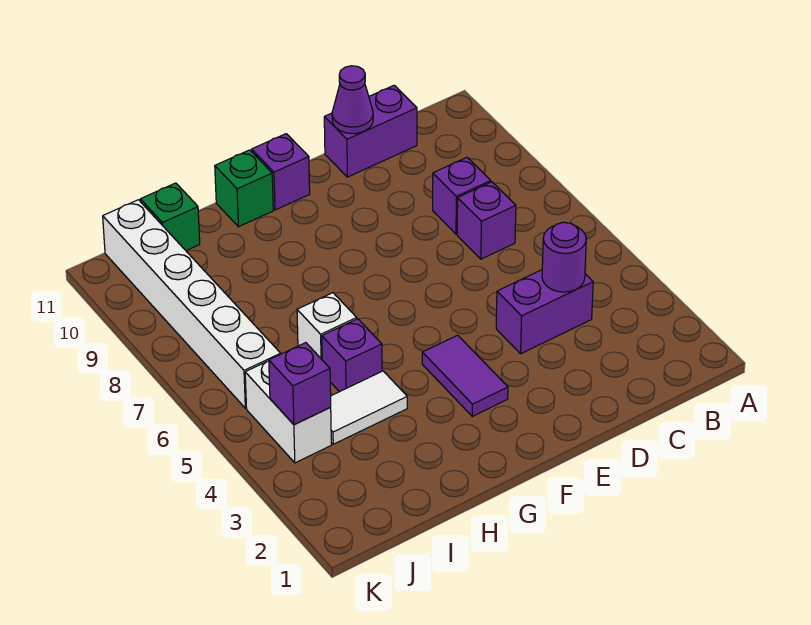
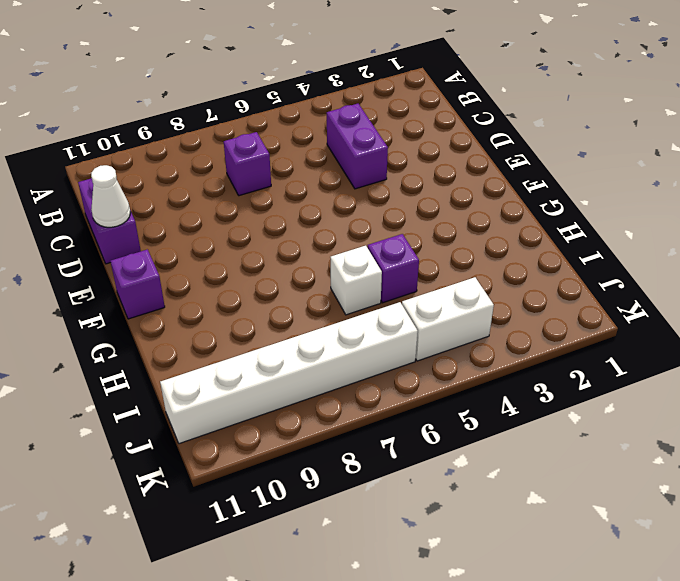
white cone D11 level 2 -> purple cone D11 level 2
none -> purple brick C8 level 1
none -> purple tile F3:F4 level 1
none -> green brick G11 level 1

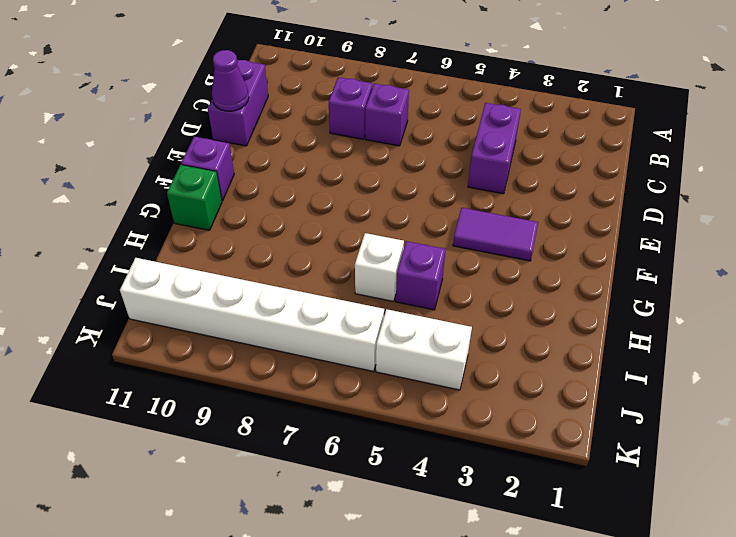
none -> white tile H4:I4 level 1
none -> green brick I11 level 1
none -> purple round brick C4 level 2

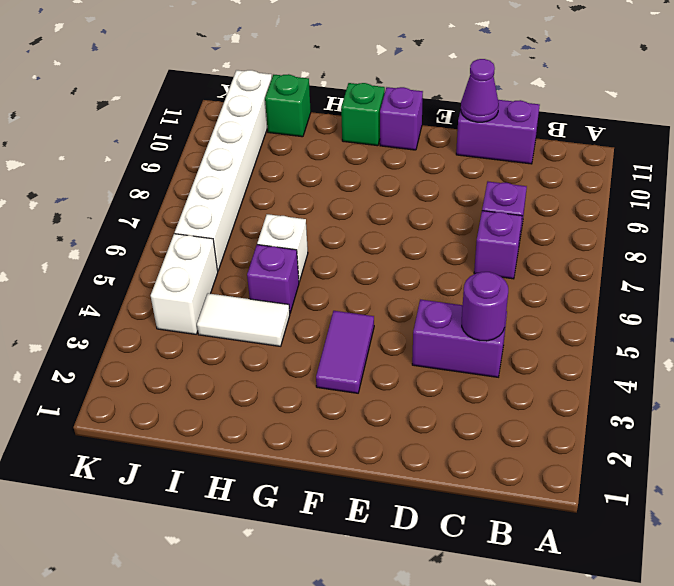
none -> purple brick J4 level 2

